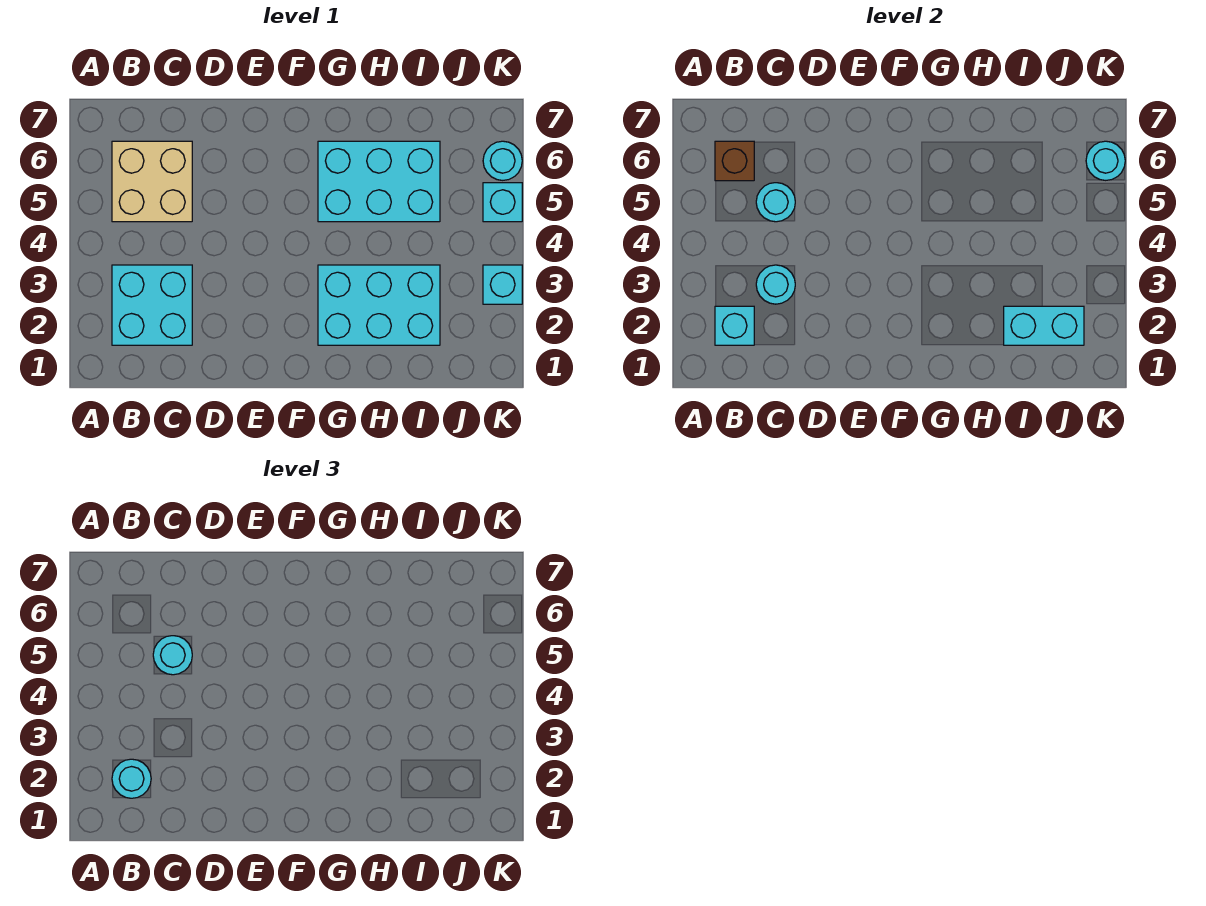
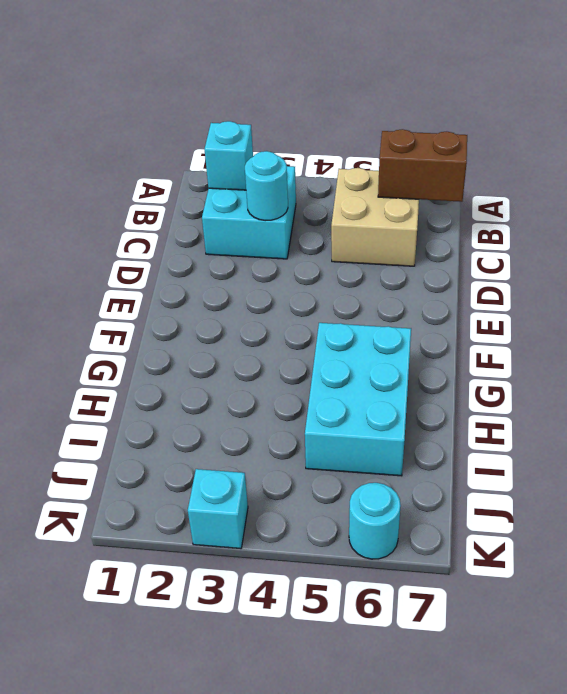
brown brick B6:B7 level 2 -> brown brick B6 level 2
none -> cyan brick G2:I3 level 1
none -> cyan brick K5 level 1
none -> cyan round brick C5 level 2

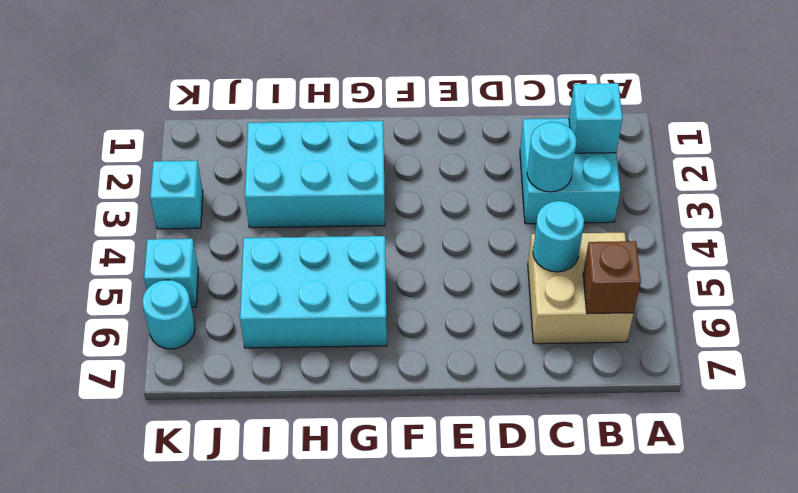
none -> cyan brick I2:J2 level 2
none -> cyan round brick K6 level 2
none -> cyan round brick B2 level 3

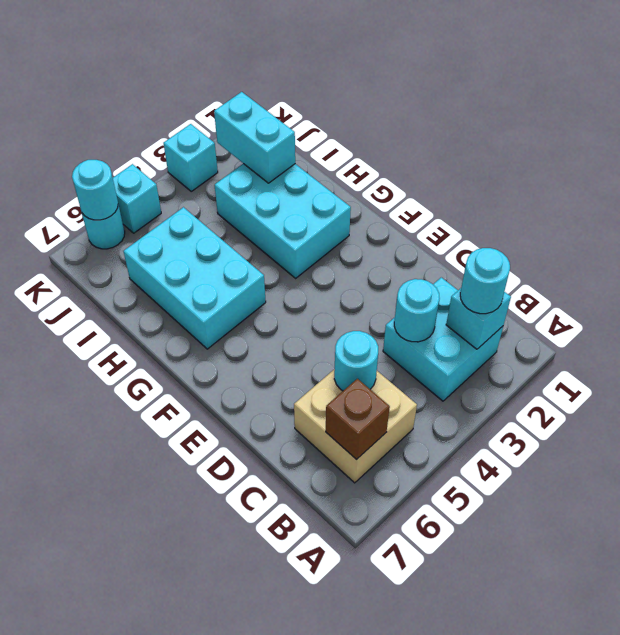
none -> cyan round brick C5 level 3

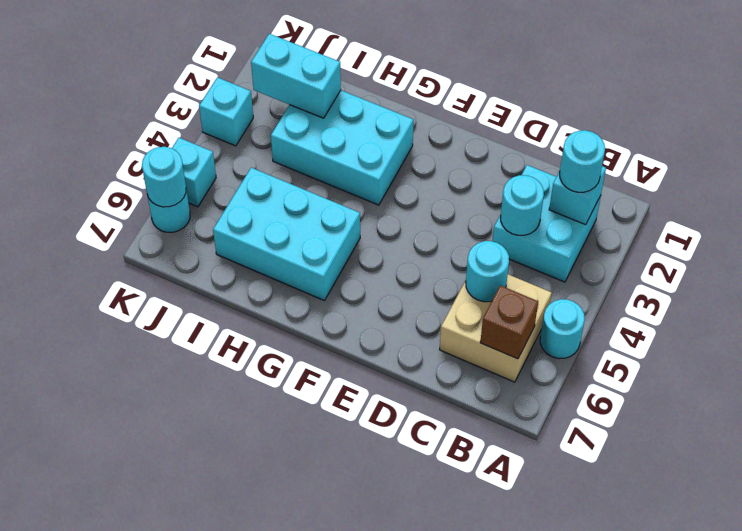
cyan round brick A5 level 1 -> cyan round brick C5 level 3

